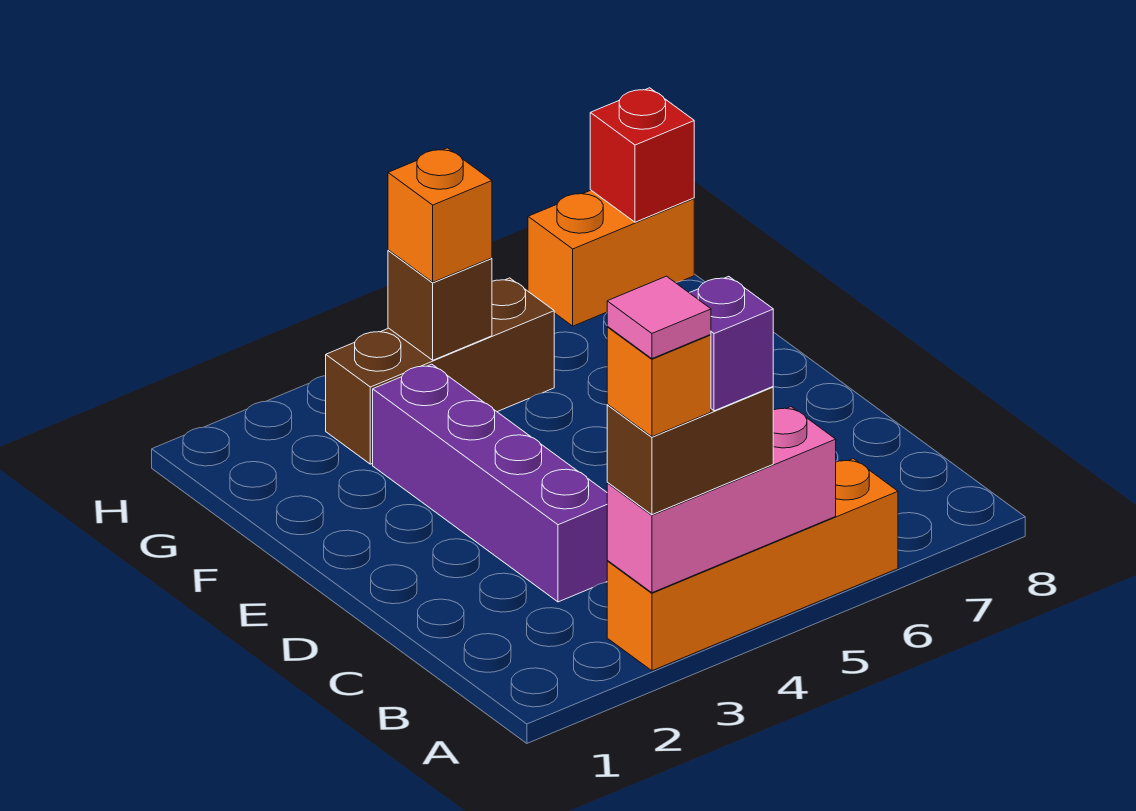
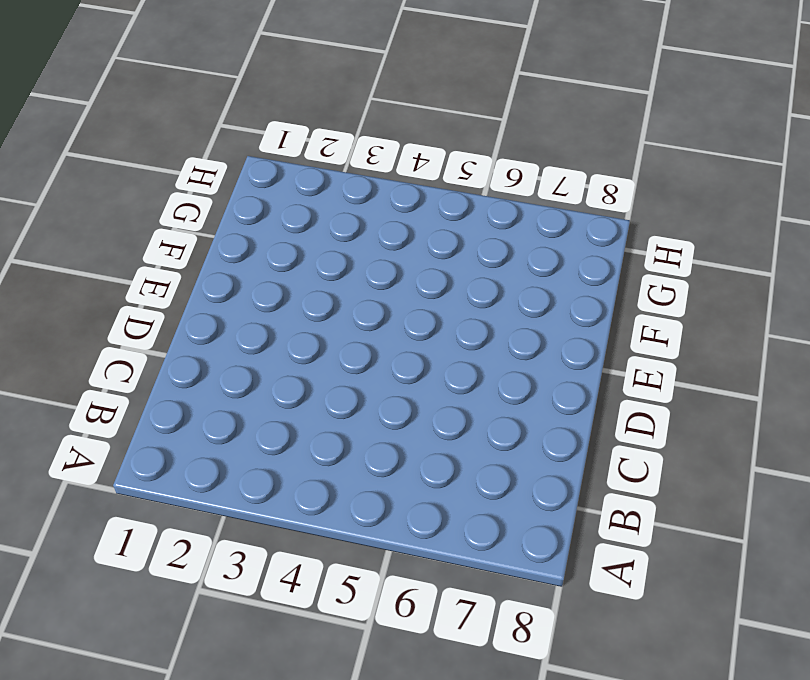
none -> orange brick A3:A6 level 1
none -> purple brick C3:F3 level 1
none -> brown brick G3:G5 level 1

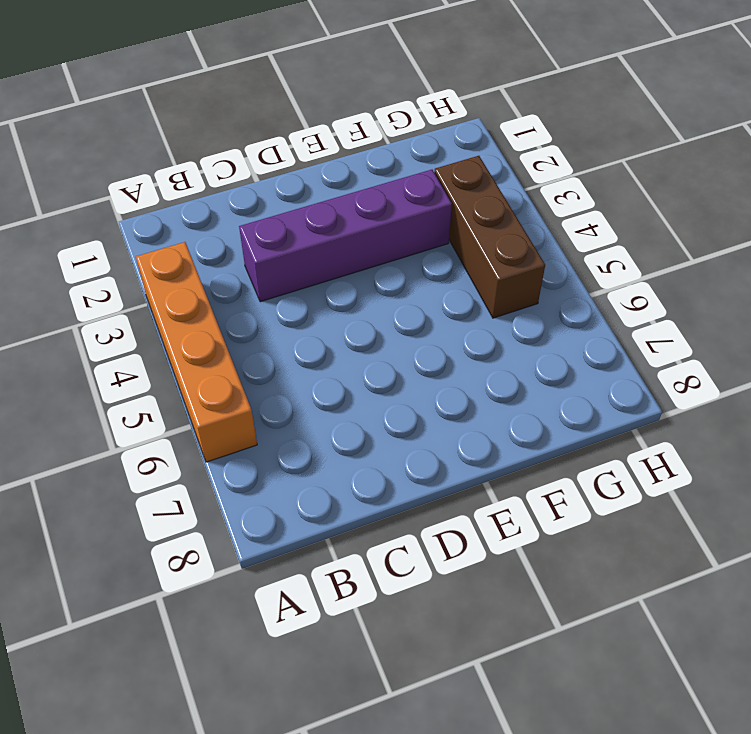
none -> orange brick H7:H8 level 1
none -> pink brick A3:A5 level 2
none -> brown brick G4 level 2

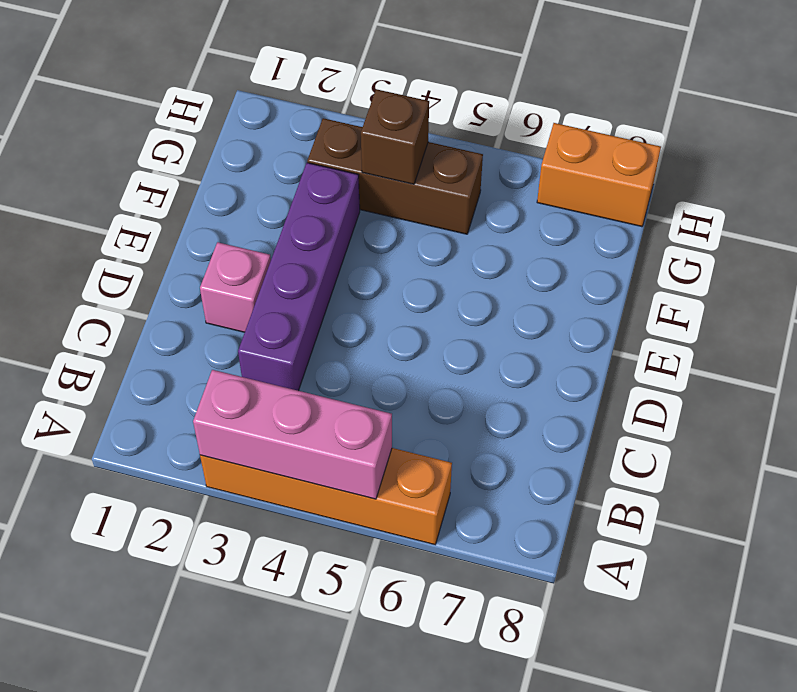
pink brick D2 level 1 -> none
none -> red brick H8 level 2
none -> brown brick A3:A4 level 3
none -> orange brick G4 level 3

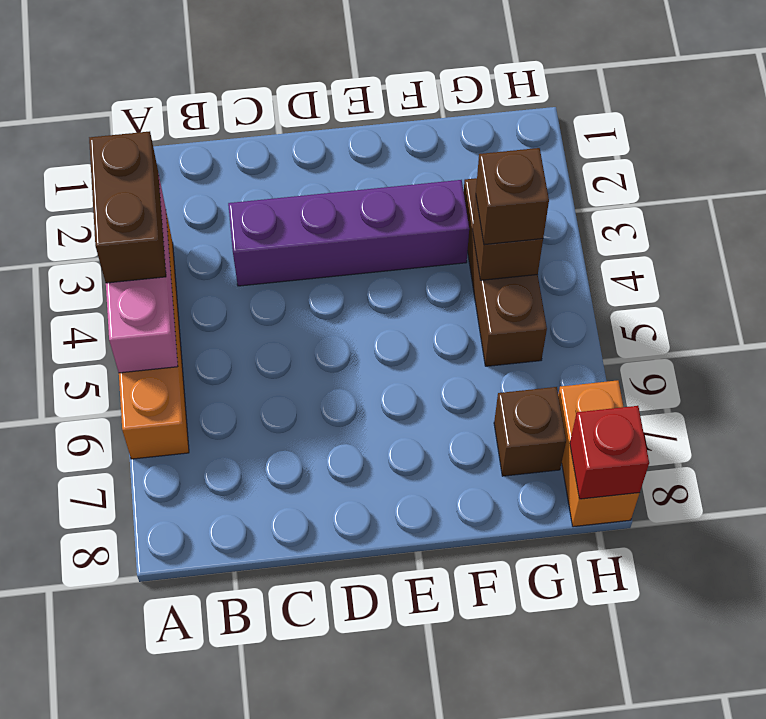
brown brick G4 level 3 -> orange brick G4 level 3
brown brick G7 level 1 -> none
none -> orange brick A3 level 4
none -> purple brick A4 level 4
none -> pink tile A3 level 5

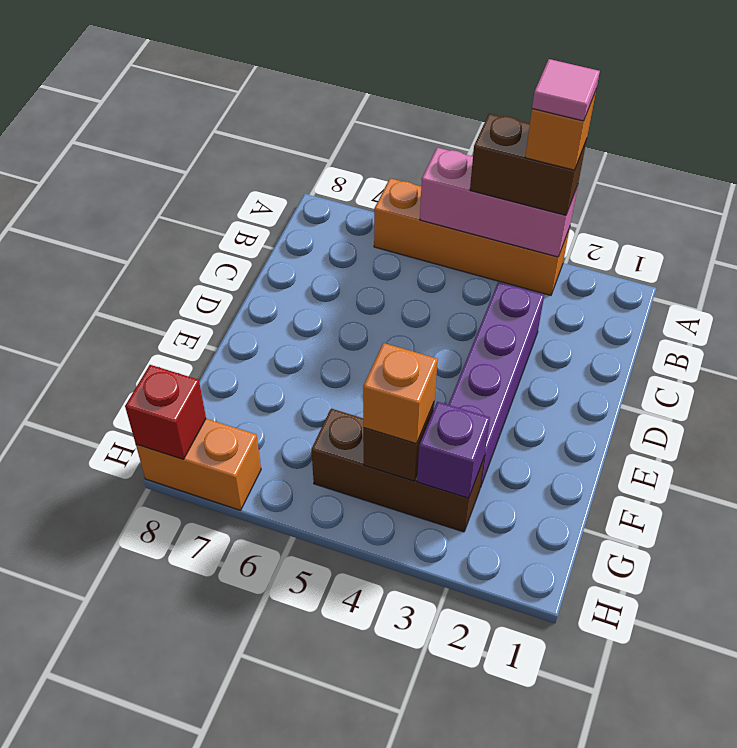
purple brick G3 level 2 -> purple brick A4 level 4

